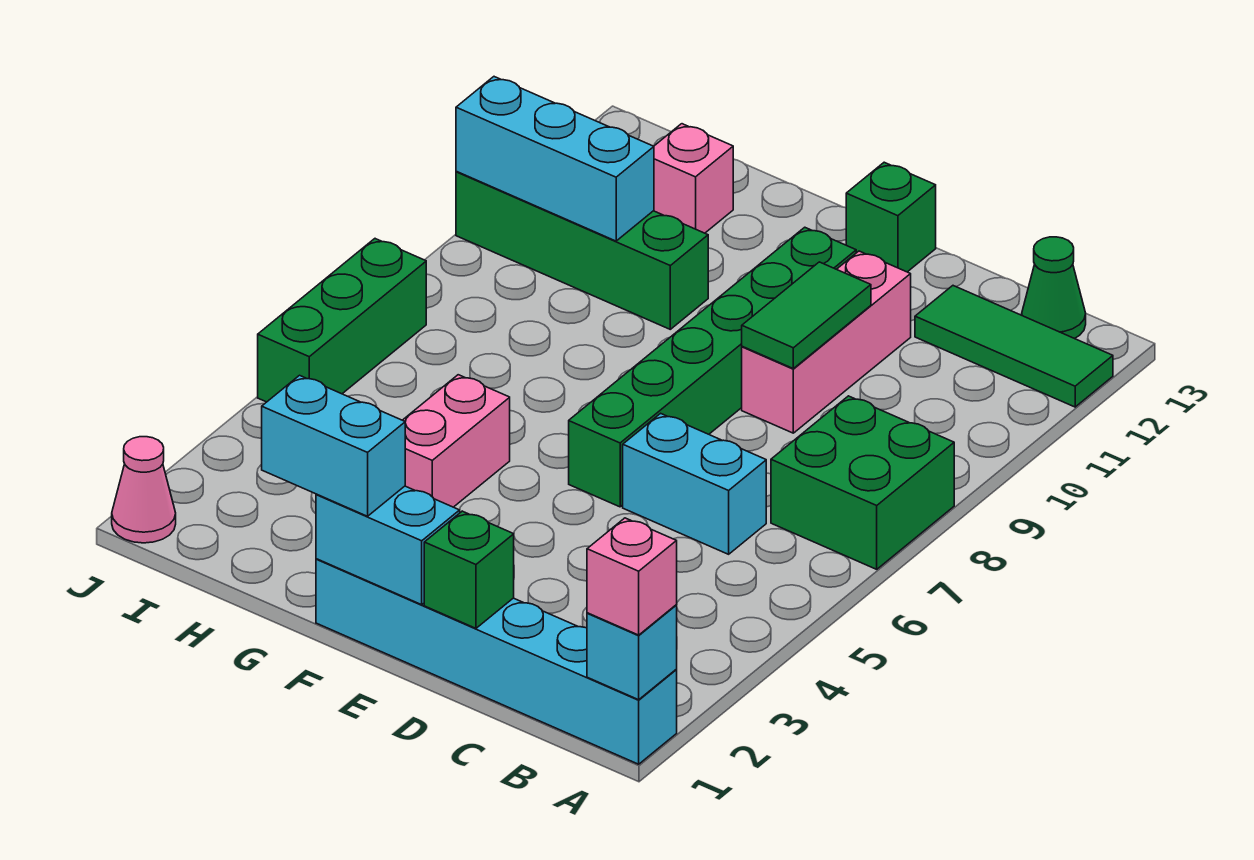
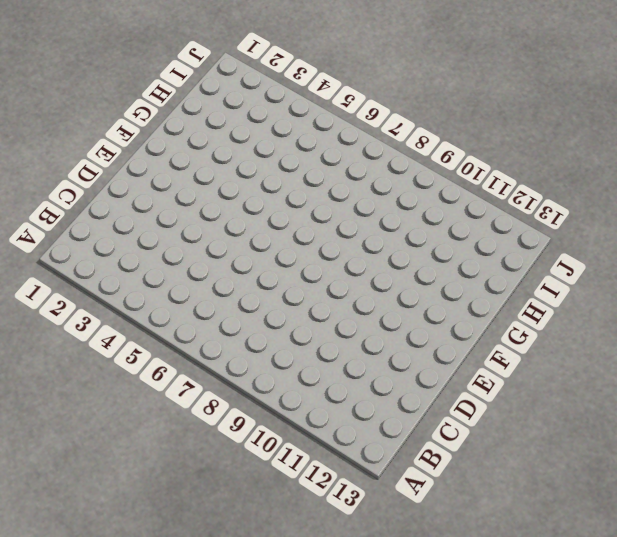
none -> cyan brick A1:F1 level 1
none -> green brick A7:B8 level 1
none -> green tile A12:C12 level 1

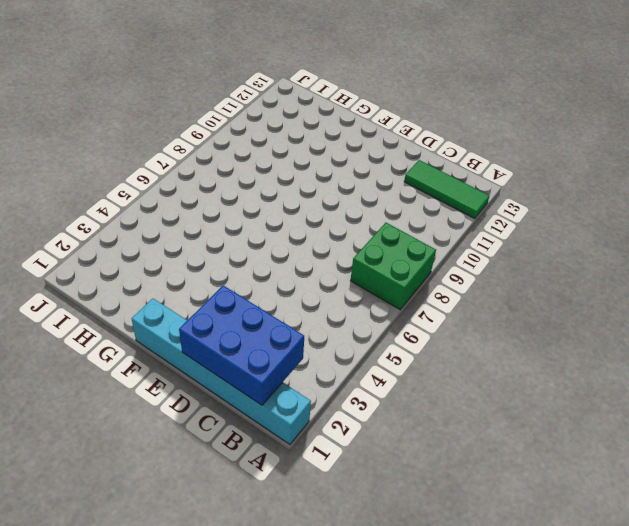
blue brick B1:D2 level 2 -> green brick D1 level 2
none -> green cone B13 level 1
none -> cyan brick C6:D6 level 1
none -> pink brick D9:D11 level 1

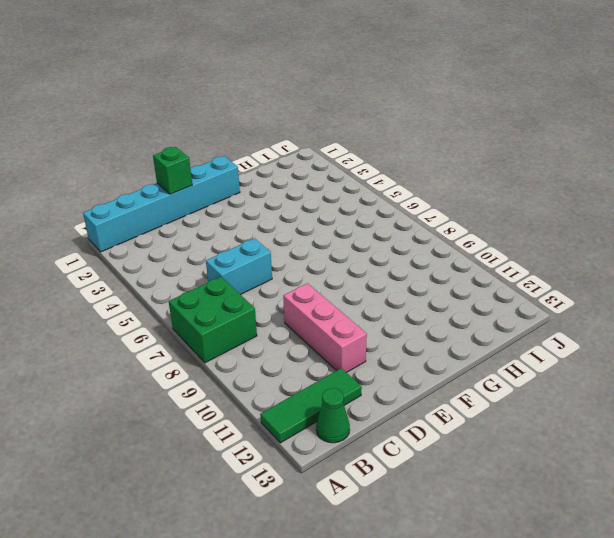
none -> green brick E6:E11 level 1
none -> green brick E13 level 1
none -> pink brick G4:G5 level 1

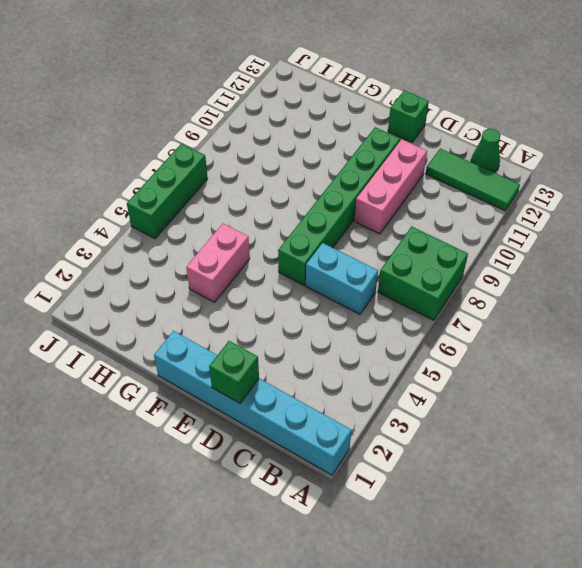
none -> green brick G10:J10 level 1
none -> pink brick H12 level 1
none -> pink cone J1 level 1

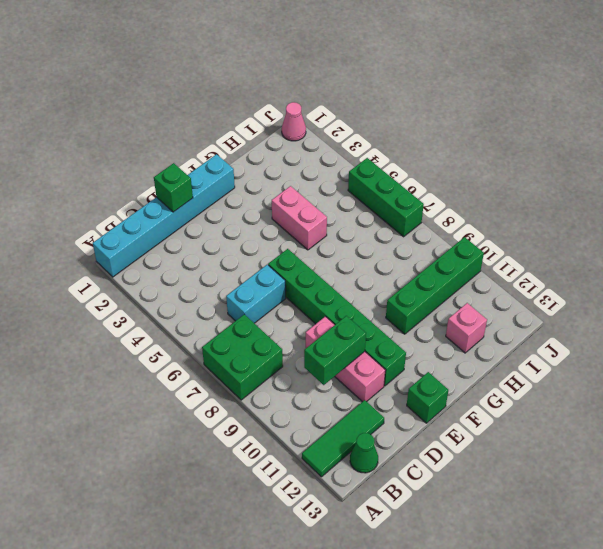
green brick C10:D10 level 2 -> green tile D9:D10 level 2
none -> cyan brick A1 level 2
none -> cyan brick E1:F1 level 2
none -> cyan brick H10:J10 level 2

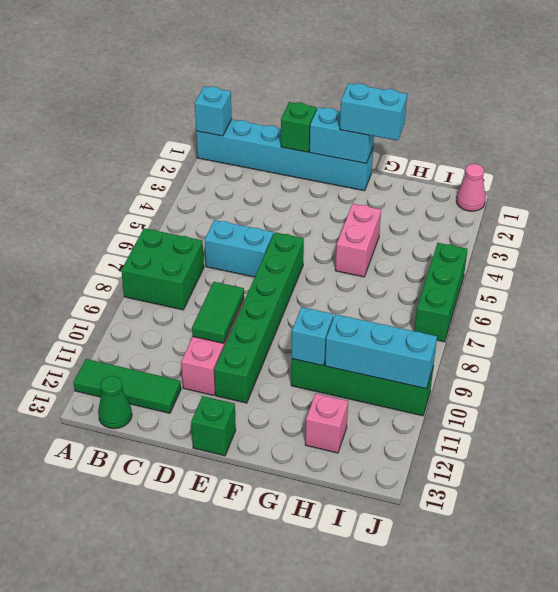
cyan brick G10 level 2 -> none
none -> pink brick A1 level 3

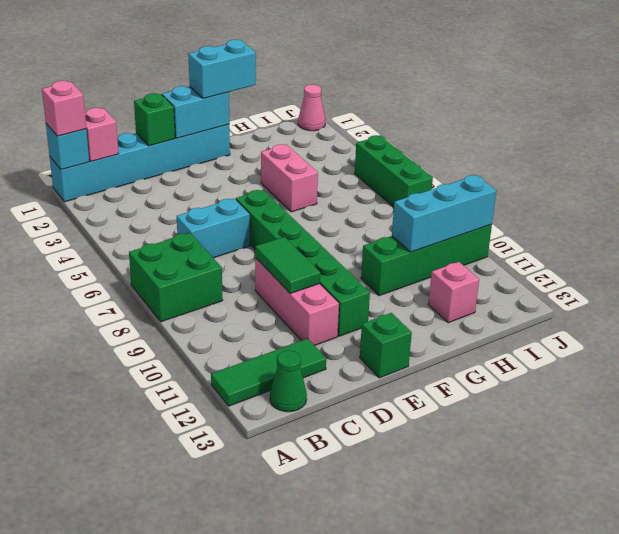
pink brick B1 level 2 -> none

